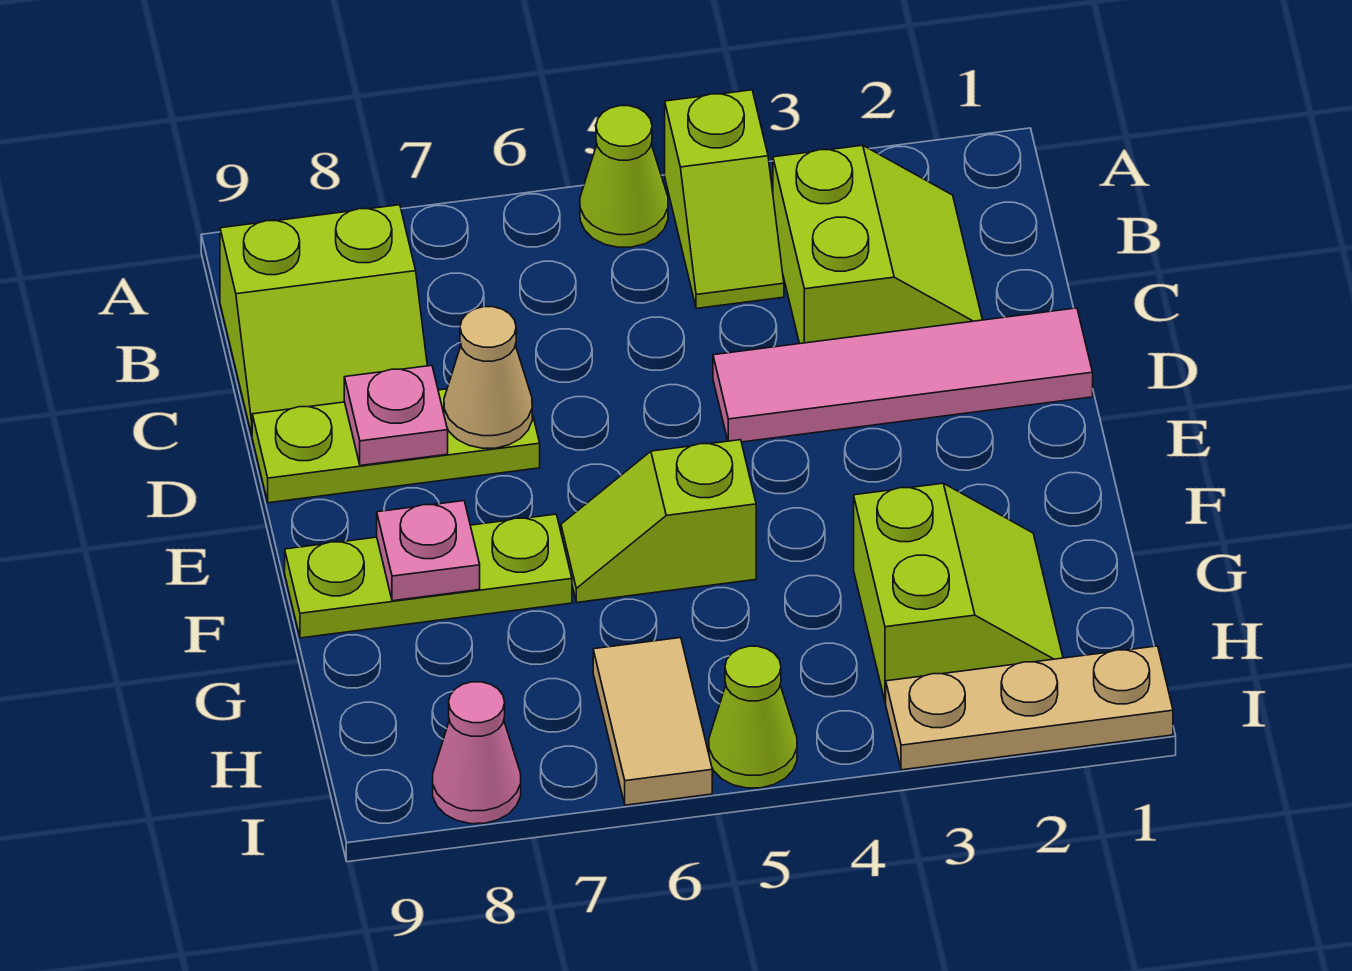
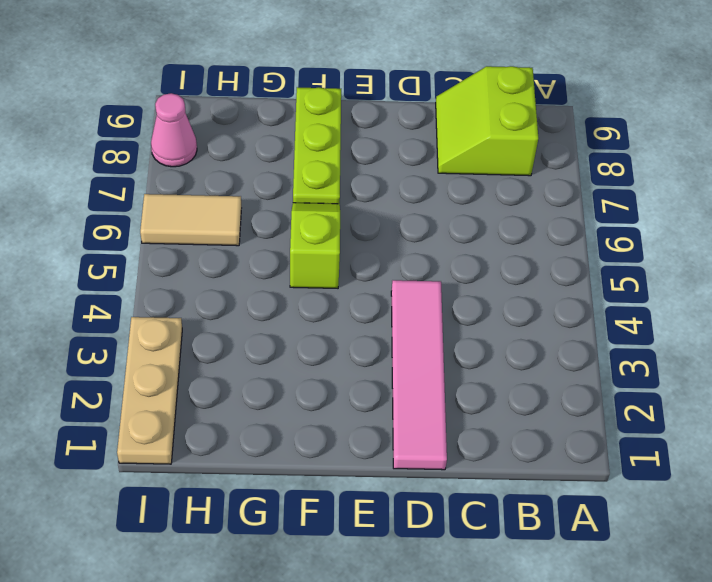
none -> lime slope A4:B4 level 1 top A
none -> lime cone A5 level 1
none -> lime slope B2:C3 level 1 top 3

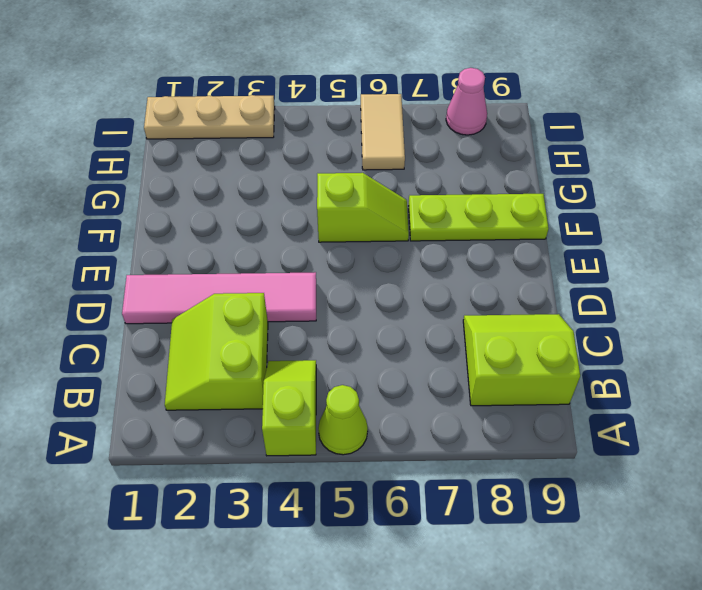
none -> lime plate D7:D9 level 1
none -> lime slope G2:H3 level 1 top 3
none -> lime cone I5 level 1

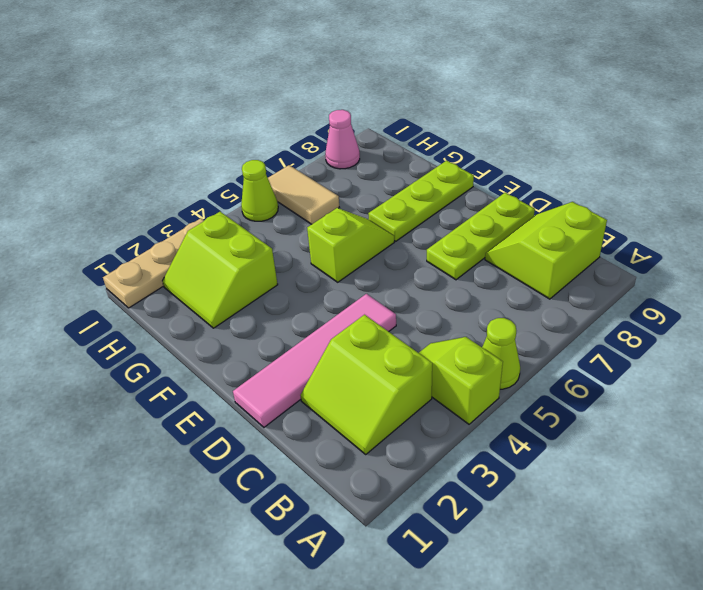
none -> tan cone D7 level 2
none -> pink plate D8 level 2
none -> pink plate F8 level 2

